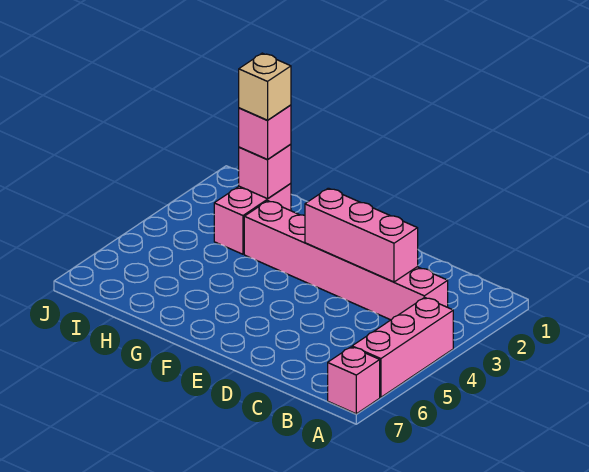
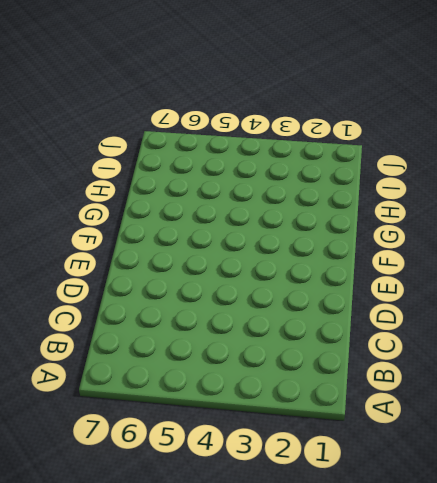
none -> pink brick A4:A6 level 1
none -> pink brick A7 level 1

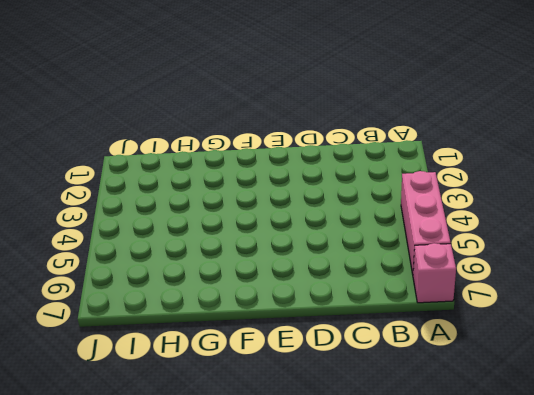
none -> pink brick B3:G3 level 1
none -> pink brick H2:H3 level 1

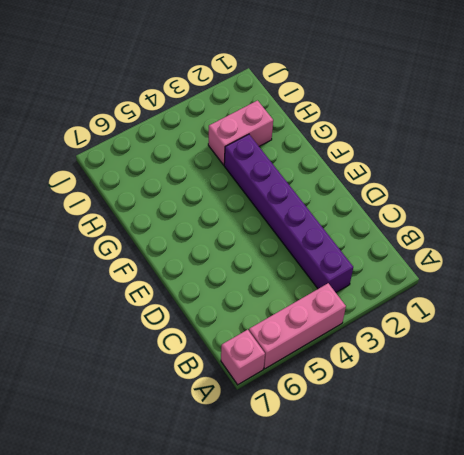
purple brick B3:G3 level 1 -> pink brick B3:G3 level 1
none -> pink brick C3:E3 level 2
none -> pink brick H2 level 2

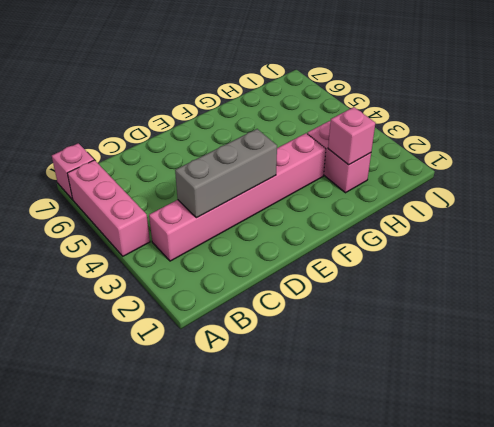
grey brick C3:E3 level 2 -> pink brick C3:E3 level 2
none -> pink brick H2 level 3
none -> tan brick H2 level 4

